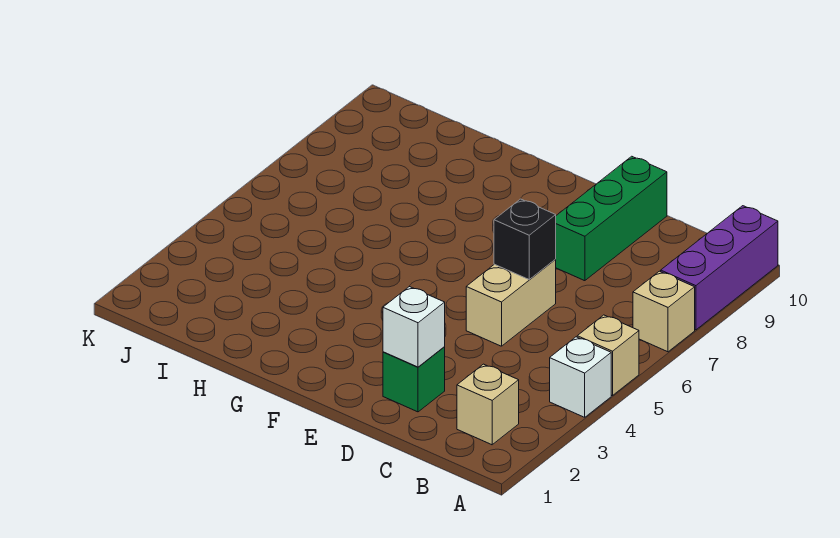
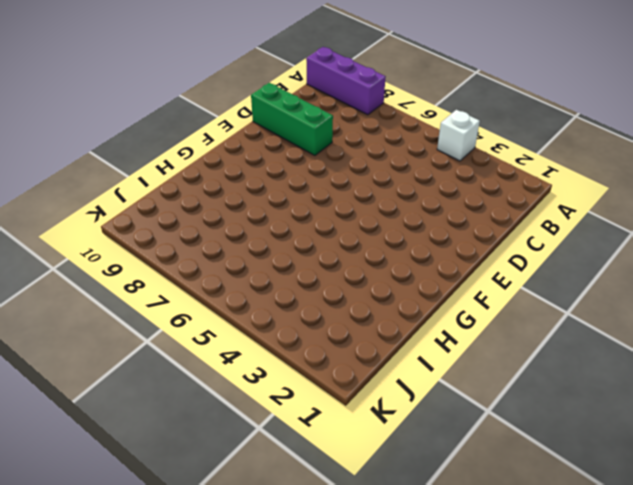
none -> tan brick A5 level 1
none -> tan brick A7 level 1

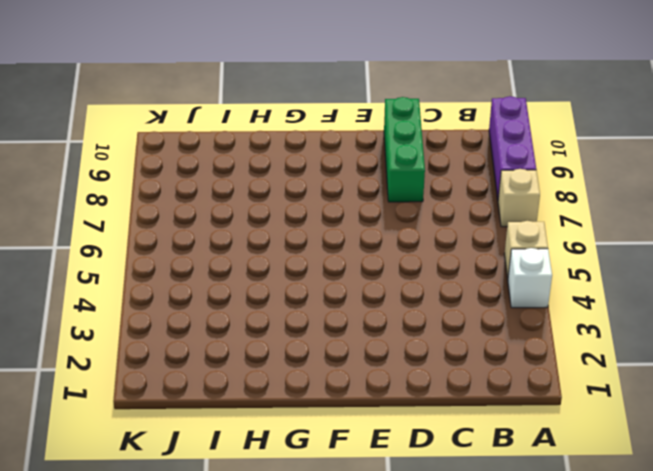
none -> tan brick B2 level 1
none -> green brick D2 level 1

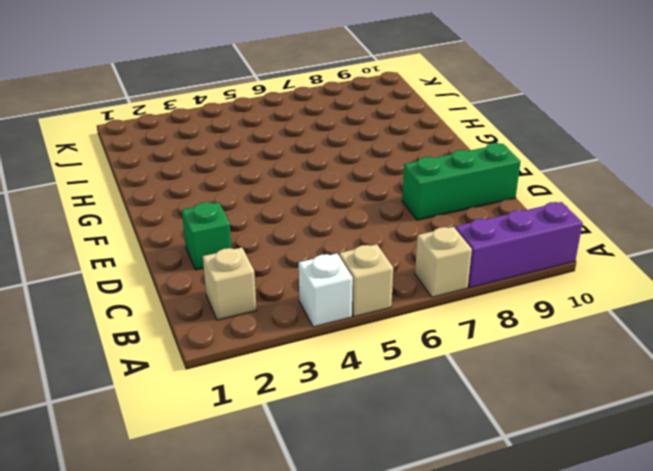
none -> tan brick D5:D6 level 1
none -> white brick D2 level 2

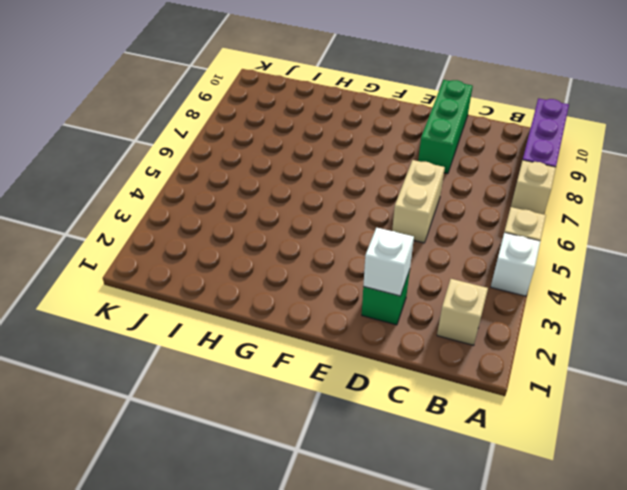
none -> black brick D6 level 2

